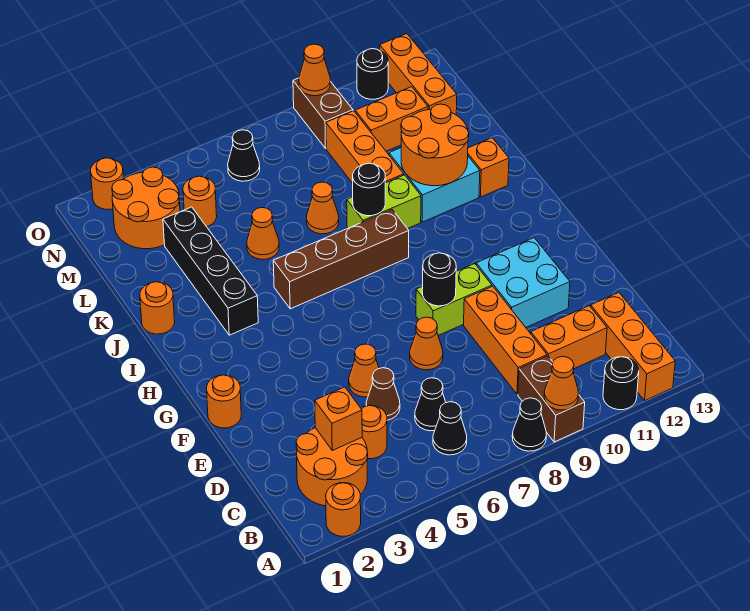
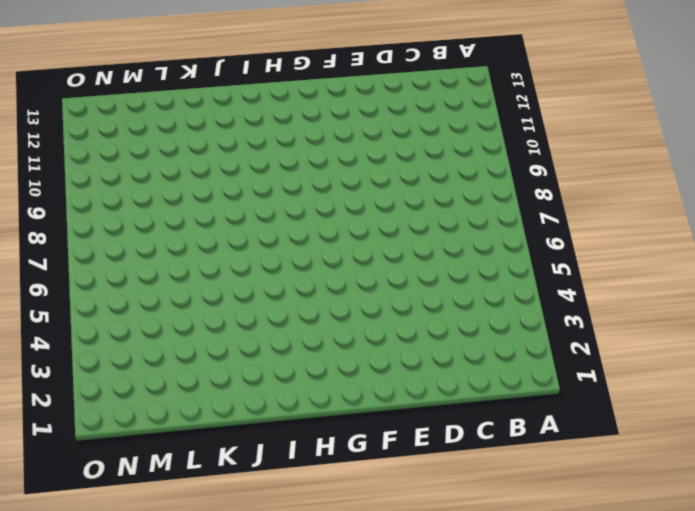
none -> orange round brick A2 level 1
none -> black cone A8 level 1
none -> brown brick A9:B9 level 1
none -> black round brick A11 level 1

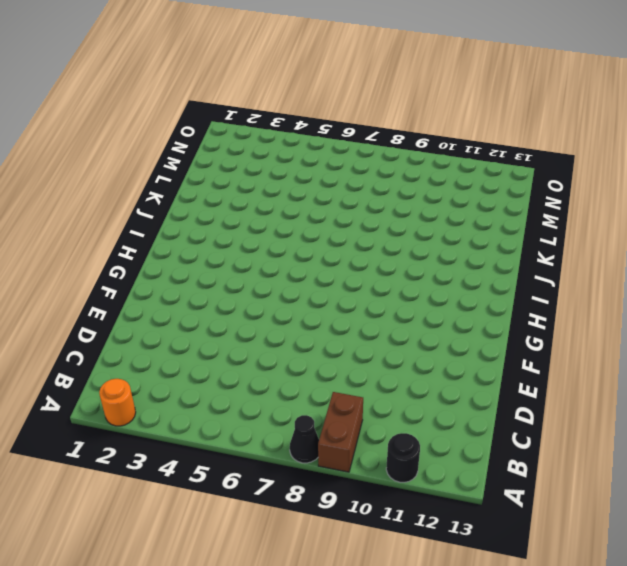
none -> orange brick A12:C12 level 1
none -> orange round brick B2:C3 level 1
none -> black cone B6 level 1
none -> orange round brick C4 level 1

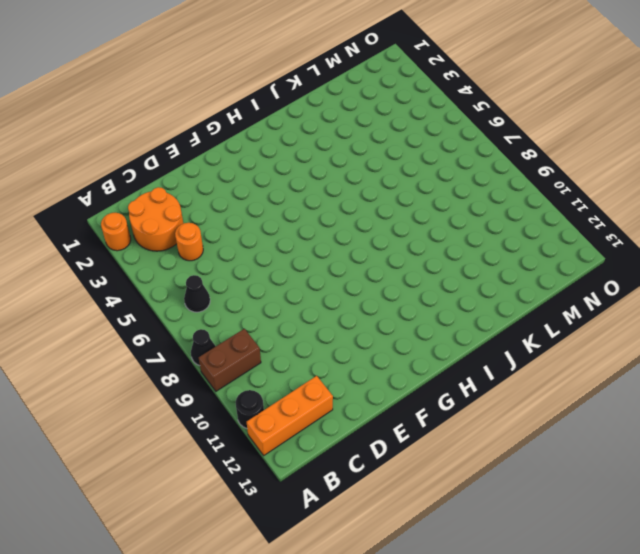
none -> black cone C6 level 1
none -> orange brick C9:E9 level 1
none -> orange brick C10:C11 level 1
none -> brown cone D5 level 1

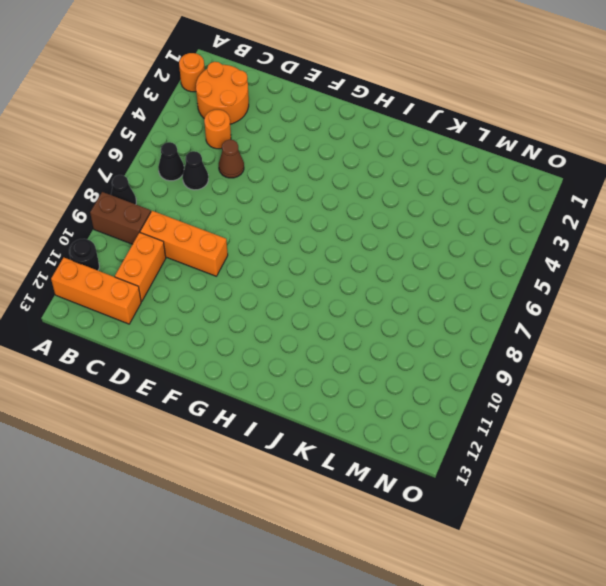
none -> orange cone E5 level 1
none -> orange cone E7 level 1
none -> cyan brick E10:F11 level 1
none -> orange round brick F1 level 1

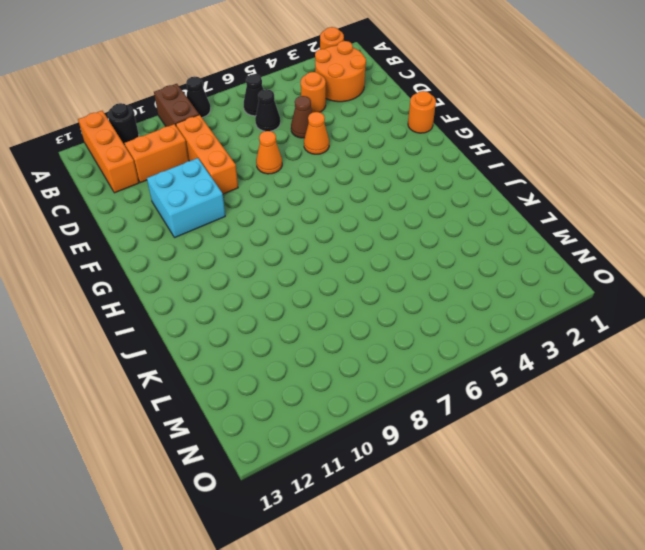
none -> lime brick F8:F9 level 1
none -> black brick I3:L3 level 1
none -> brown brick I5:I8 level 1
none -> orange round brick J1 level 1

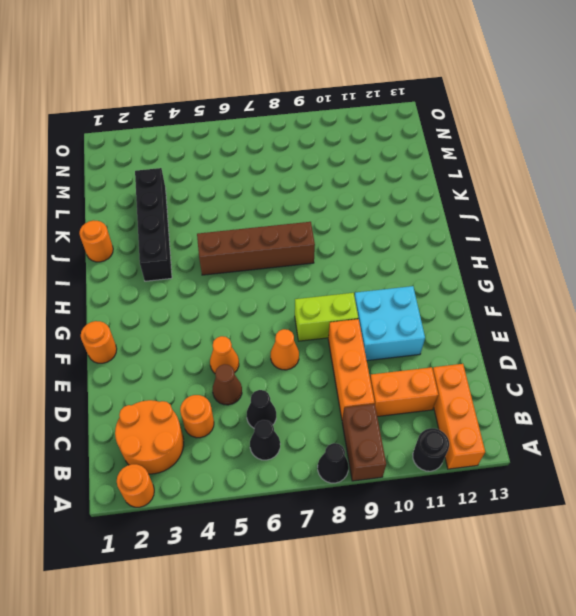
none -> lime brick J8:J9 level 1
none -> cyan brick J10:K11 level 1
none -> orange brick J12 level 1
none -> orange cone K5 level 1

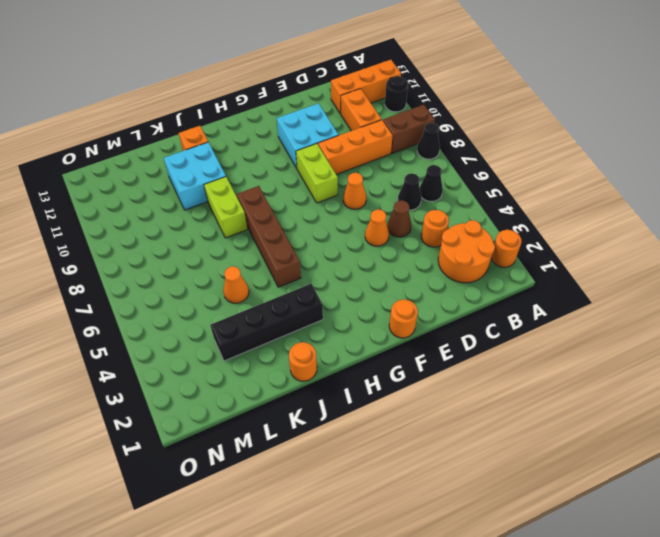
none -> orange cone K7 level 1
none -> orange brick K9:M9 level 1
none -> orange round brick M2:N3 level 1
none -> orange round brick M4 level 1

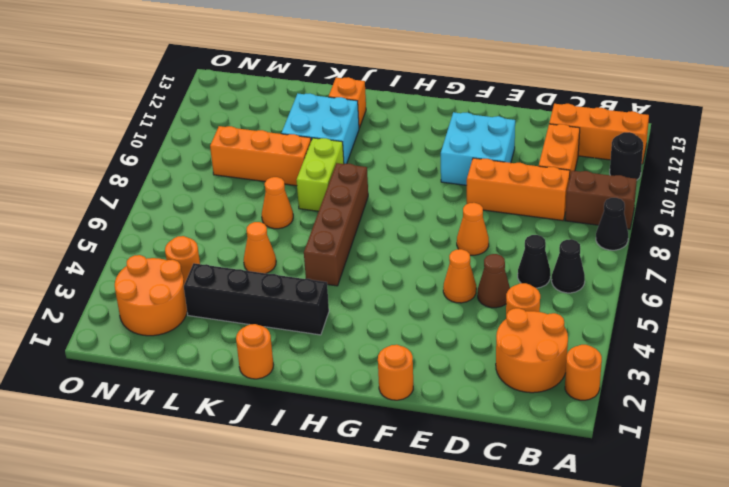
none -> lime brick F8:F9 level 1
none -> orange brick M10:M11 level 1
none -> orange brick M12:O12 level 1
none -> black cone N6 level 1

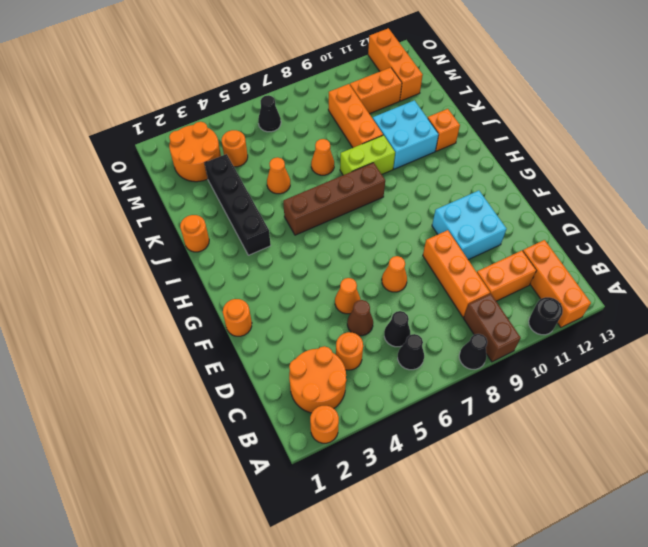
none -> lime brick F8:F9 level 1
none -> brown brick N9:O9 level 1
none -> orange round brick O2 level 1
none -> black round brick O11 level 1

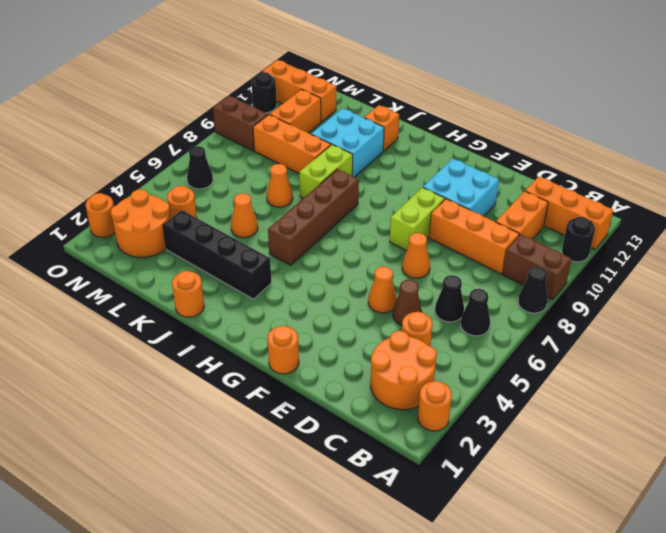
none -> orange cone A9 level 2
none -> orange brick C3 level 2
none -> black round brick F8 level 2
none -> black round brick J8 level 2

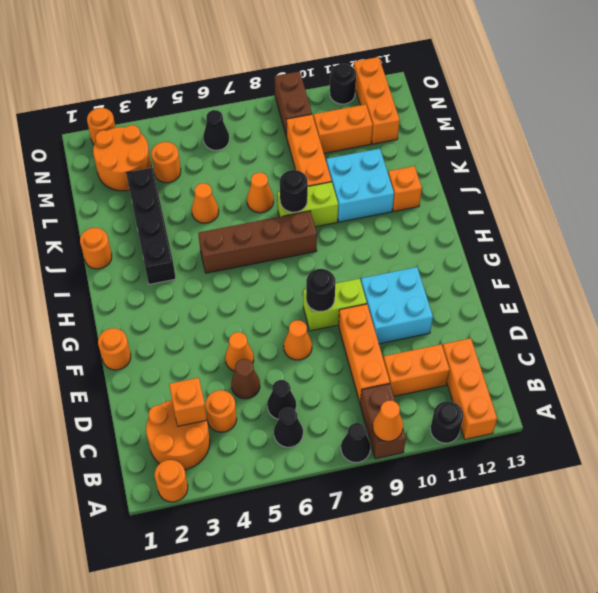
none -> orange round brick J10:K11 level 2
none -> orange cone O9 level 2

